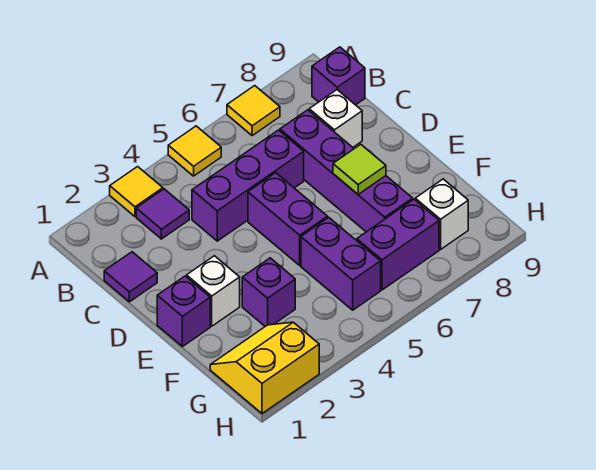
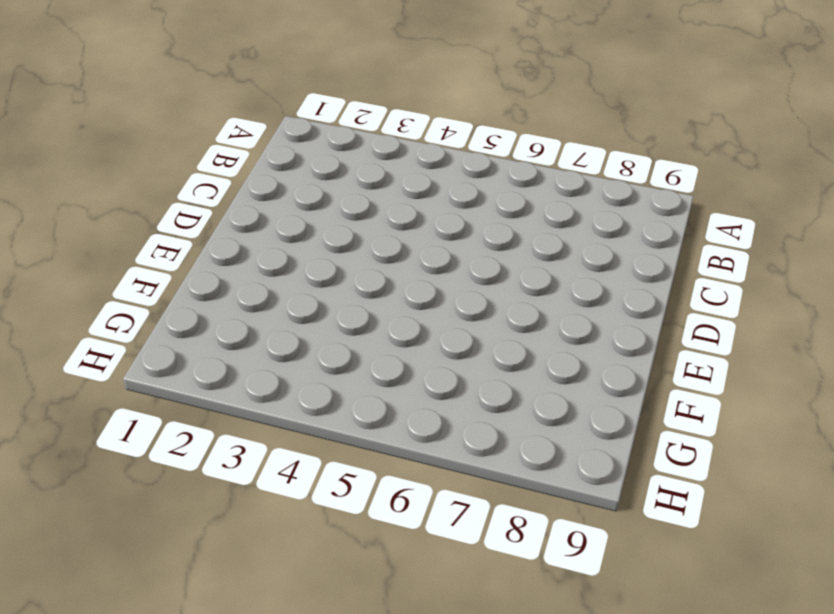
none -> yellow tile A3 level 1
none -> yellow tile A5 level 1
none -> yellow tile A7 level 1

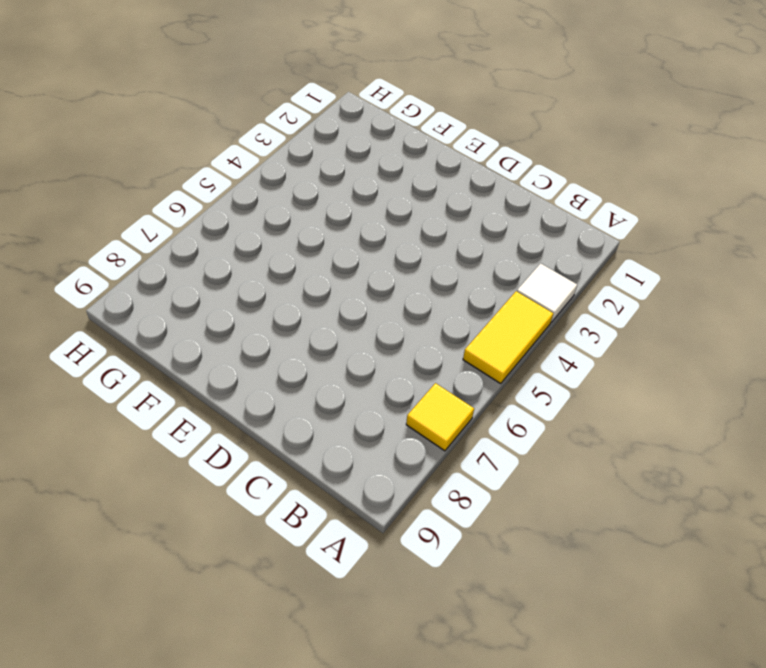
white tile A3 level 1 -> yellow tile A3 level 1
yellow tile A4:A5 level 1 -> yellow tile A5 level 1
none -> purple tile B3 level 1
none -> purple brick B9 level 1
none -> purple tile C1 level 1

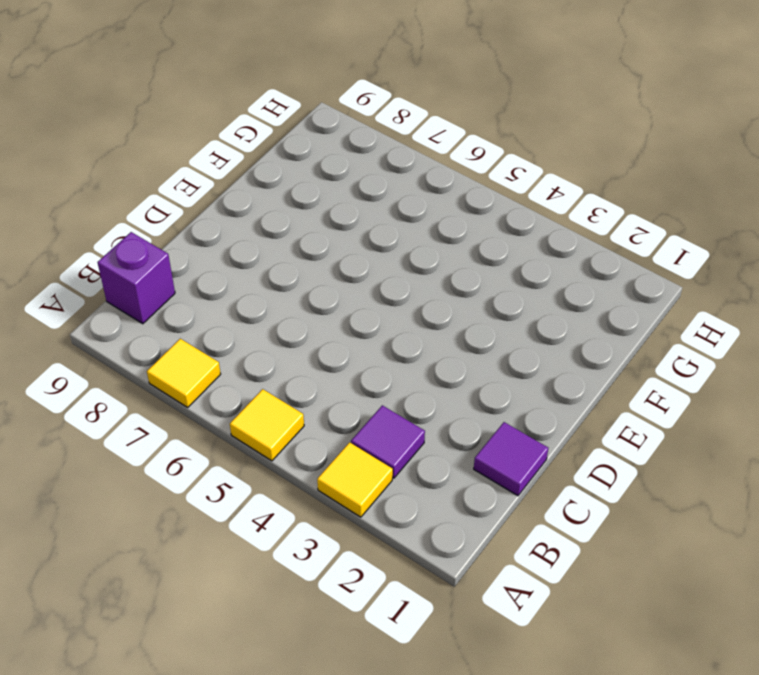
none -> purple brick C4:C6 level 1
none -> purple brick C7:F7 level 1
none -> white brick C8 level 1

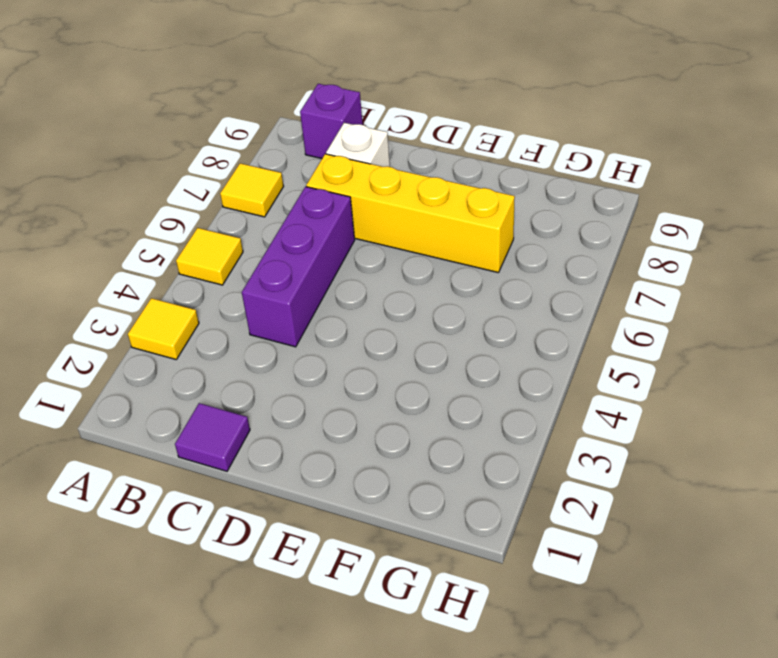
yellow brick C7:F7 level 1 -> purple brick C7:F7 level 1
none -> purple tile B3 level 1
none -> purple brick D5:E5 level 1
none -> purple brick E1 level 1

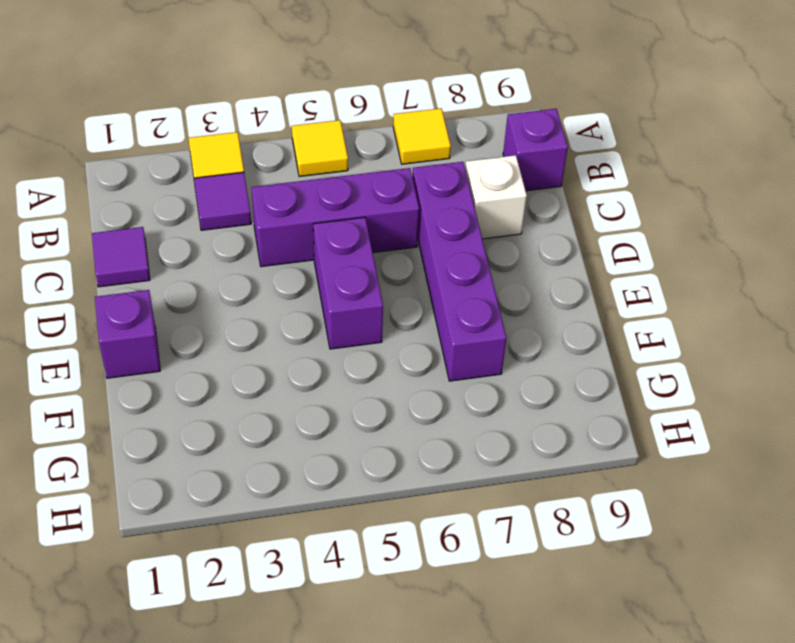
none -> white brick E2 level 1
none -> purple brick F3 level 1
none -> purple brick F5:G5 level 1

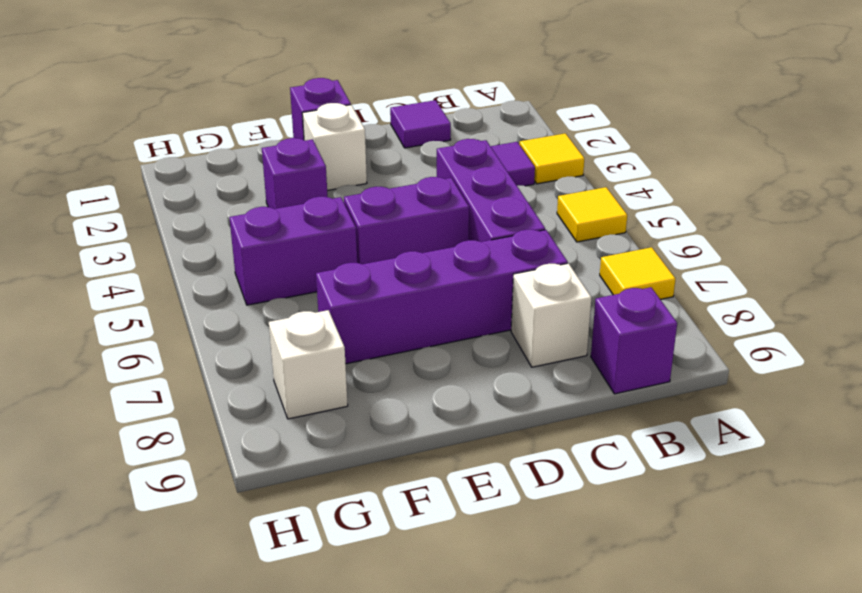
none -> yellow slope G1:H2 level 1 top H
none -> purple brick G6:G7 level 1
none -> lime tile E7 level 2

